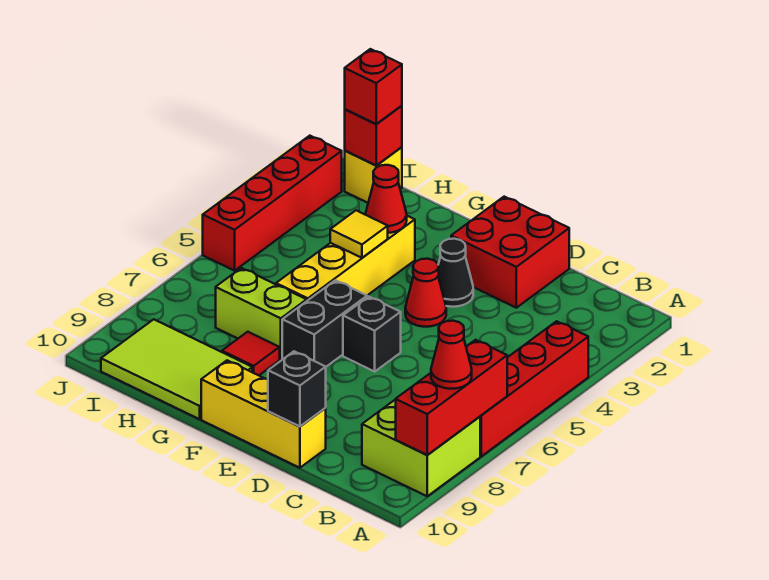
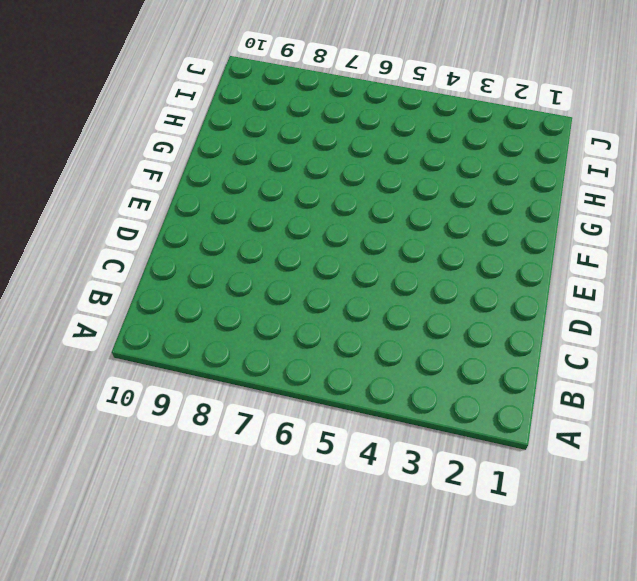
none -> red brick A4:A7 level 1
none -> lime brick A8:B9 level 1
none -> red brick D1:E2 level 1

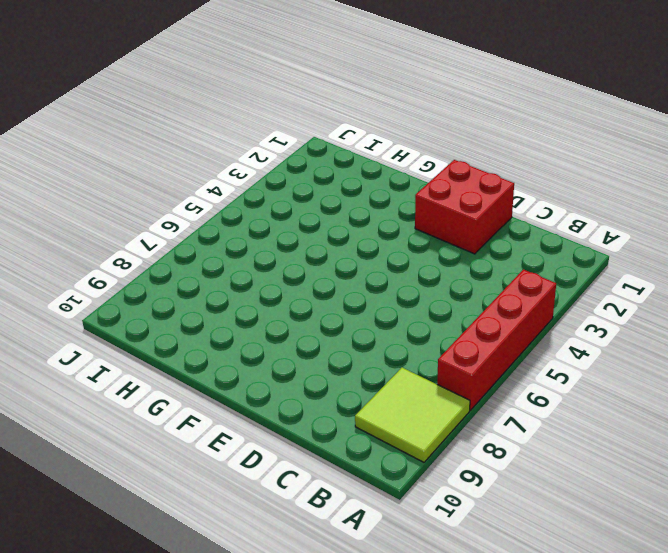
lime tile A8:B9 level 1 -> lime brick A8:B9 level 1
none -> yellow brick D10:F10 level 1
none -> black cone E3 level 1
none -> red cone E4 level 1

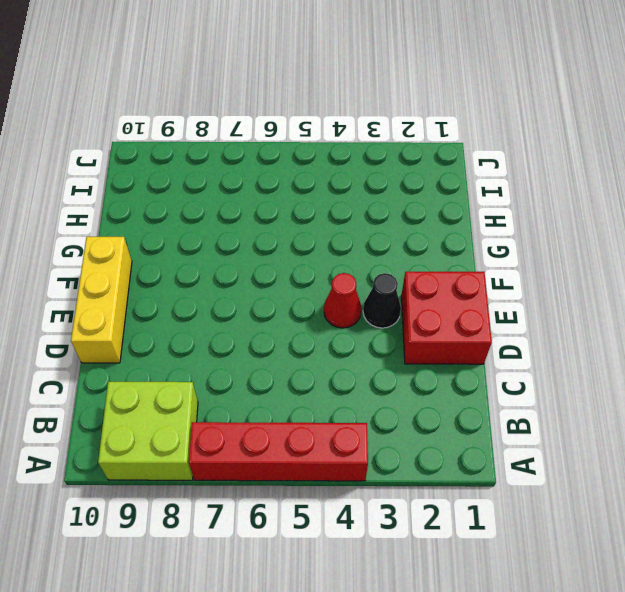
none -> black brick E6 level 1
none -> black brick F6:F7 level 1
none -> yellow brick G3:G6 level 1

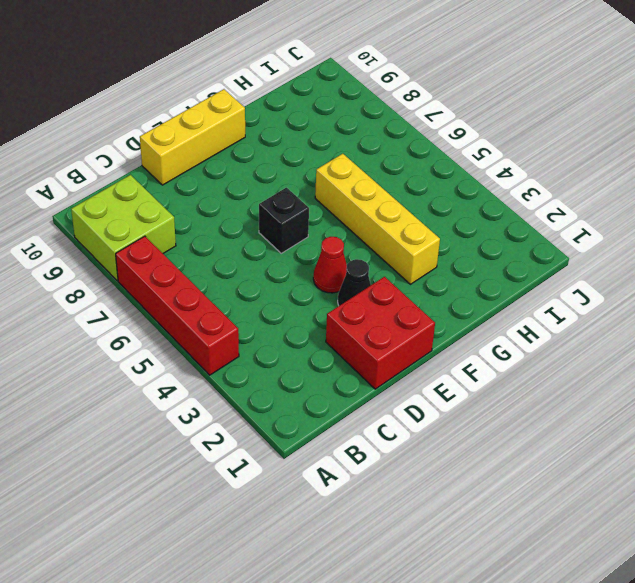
none -> black brick F6:F7 level 1
none -> lime brick G7:H7 level 1
none -> red tile G8 level 1

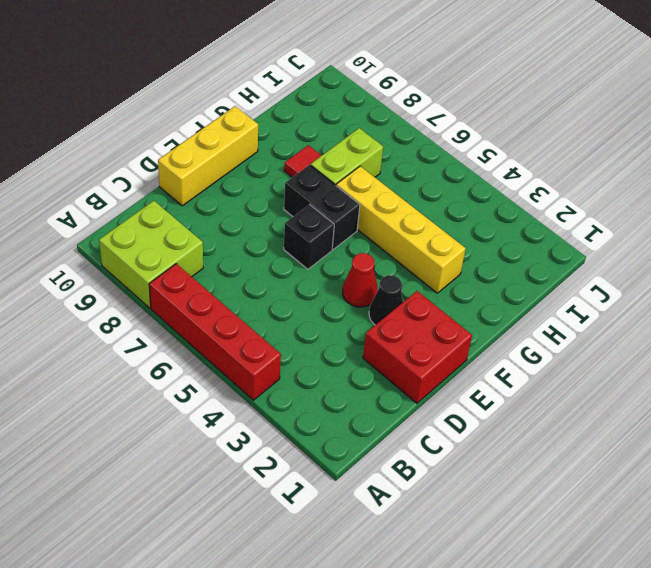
none -> lime tile G9:I10 level 1
none -> yellow brick I1 level 1
none -> red brick J2:J5 level 1

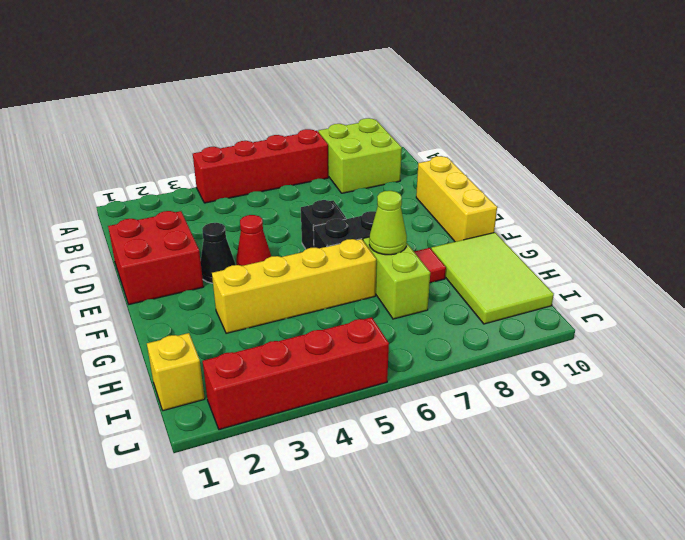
lime cone G7 level 2 -> none
none -> red brick A7:A9 level 2
none -> black brick D10 level 2
none -> red cone G3 level 2

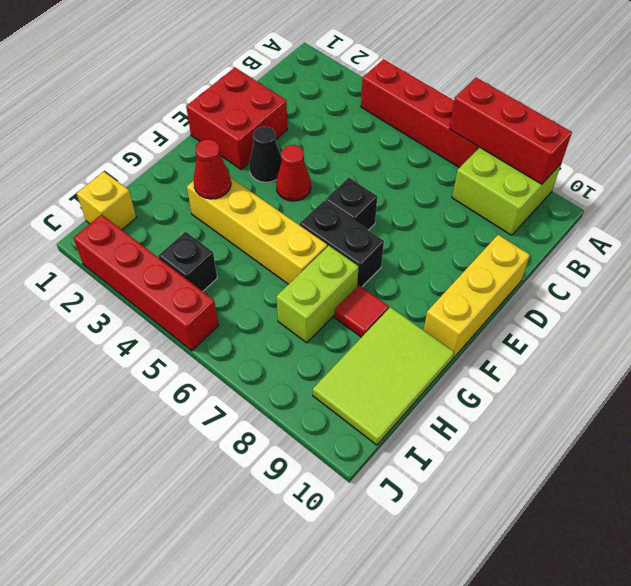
black brick I4 level 1 -> black brick D10 level 2
none -> yellow tile G4 level 2
none -> red brick I1 level 2
none -> red cone A8 level 3

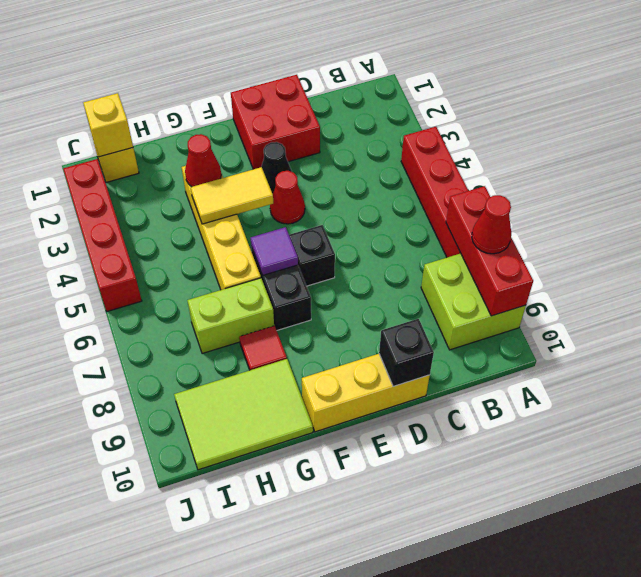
yellow tile F4:G4 level 2 -> yellow tile G4 level 2
purple tile F6 level 2 -> none
yellow brick I1 level 2 -> red brick I1 level 2
none -> red brick I1 level 3

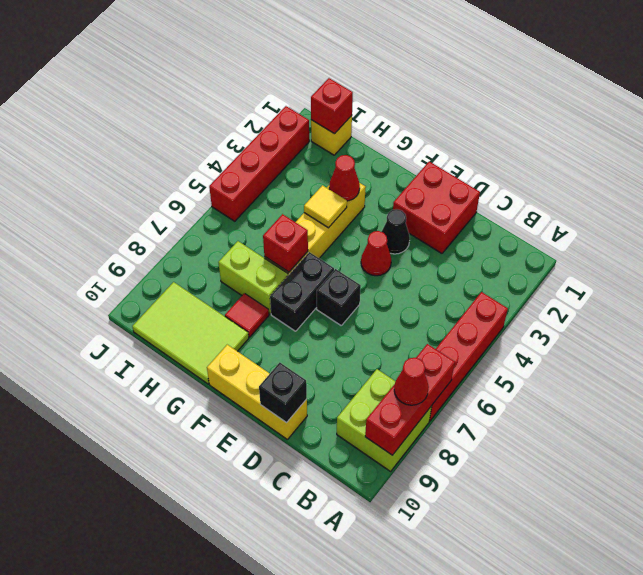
red brick G6 level 2 -> red brick I1 level 3

